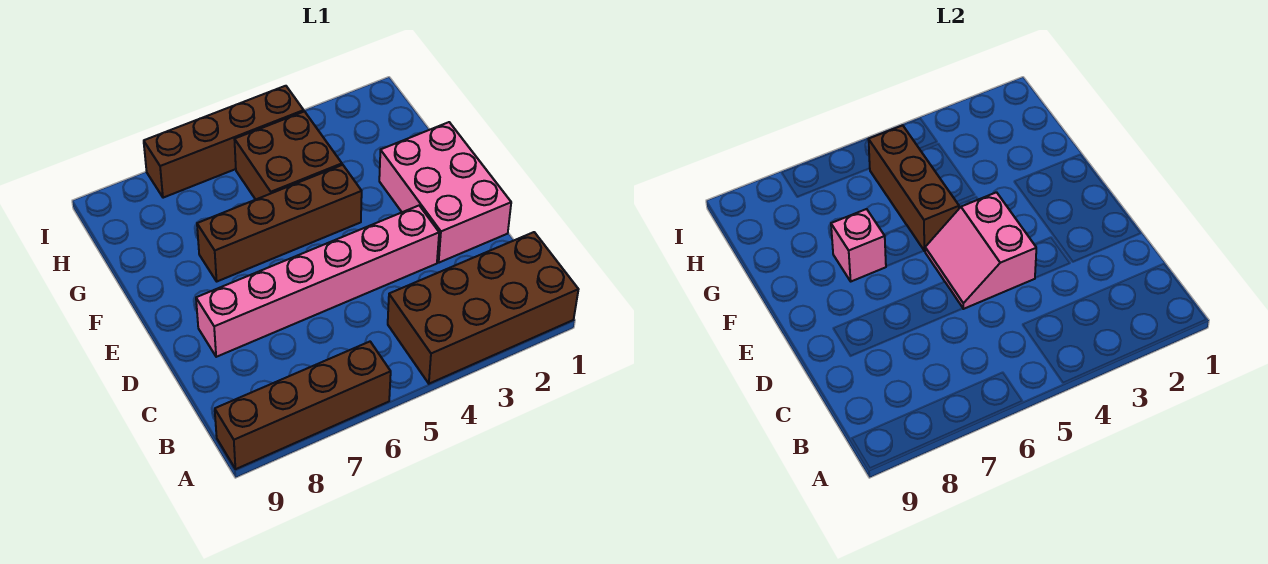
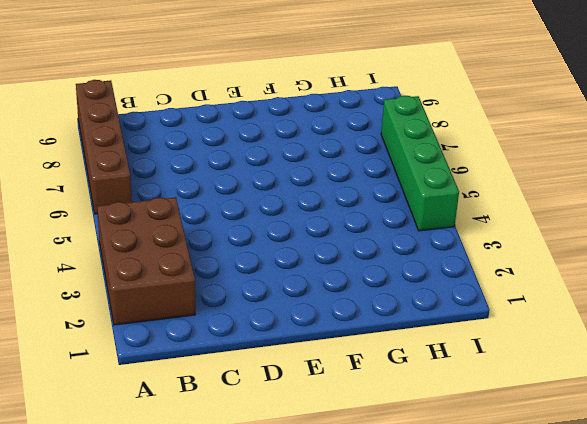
brown brick A2:B4 level 1 -> brown brick A1:B4 level 1
green brick I4:I7 level 1 -> brown brick I4:I7 level 1
none -> pink brick D1:F2 level 1
none -> pink brick D3:D8 level 1

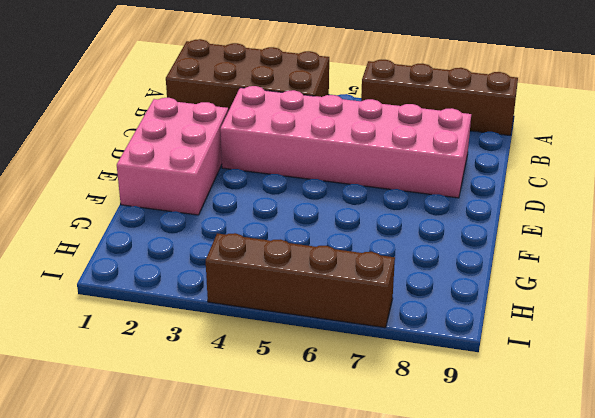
pink brick C3:D8 level 1 -> pink brick D3:D8 level 1
none -> brown brick F4:F7 level 1
none -> brown brick G4:H5 level 1

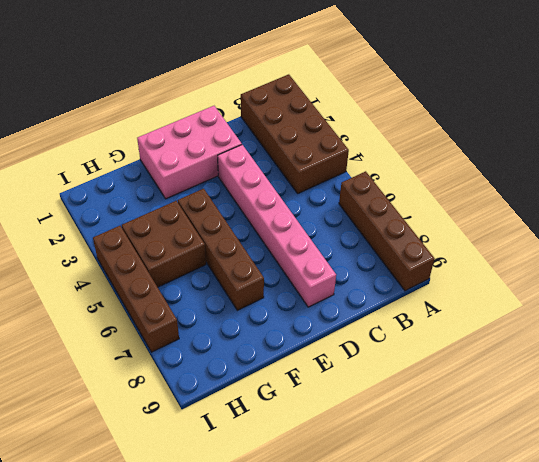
none -> pink slope D4:E5 level 2 top 4
none -> brown brick F5:H5 level 2

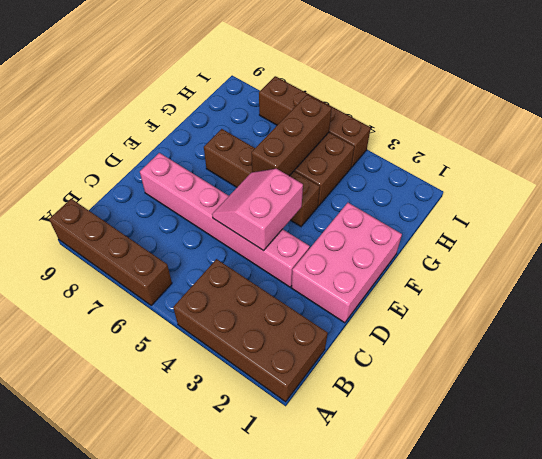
none -> pink brick F7 level 2

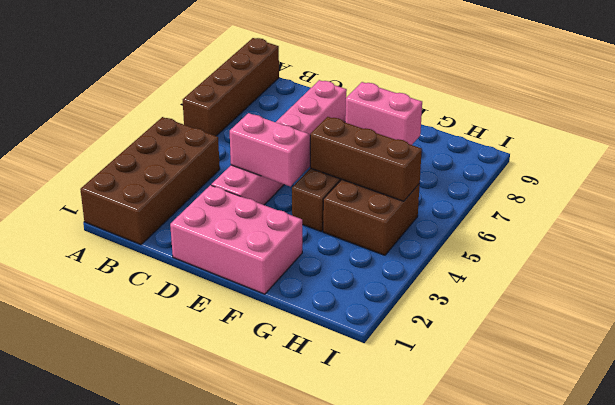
pink brick F7:G7 level 2 -> pink brick F7 level 2
none -> brown brick I4:I7 level 1

